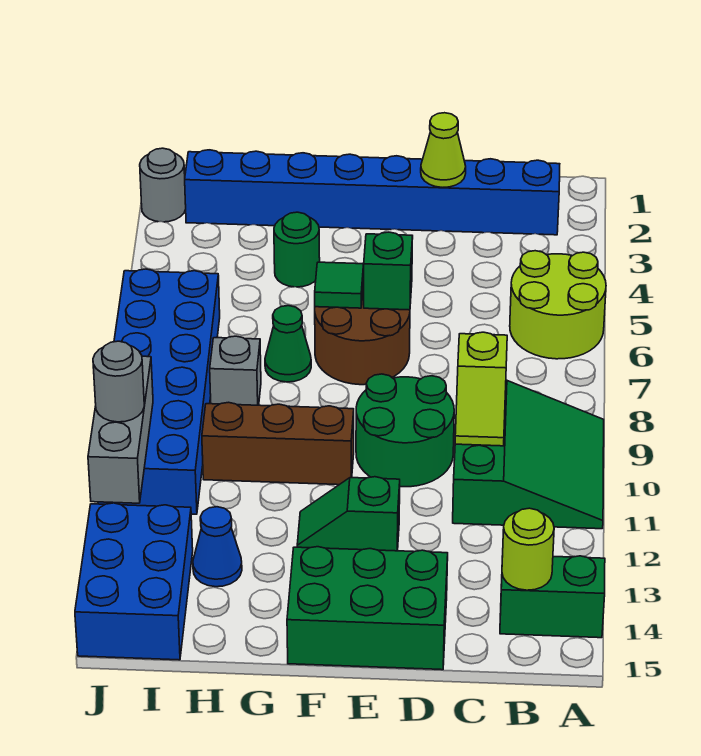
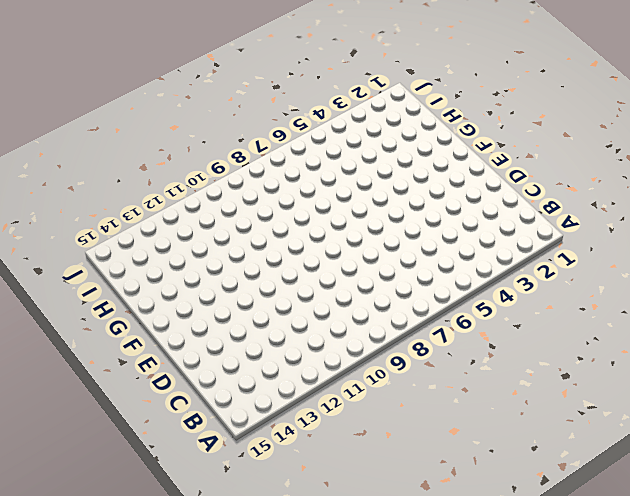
none -> lime round brick A5:B6 level 1
none -> green slope A9:C11 level 1 top C
none -> green brick A14:B14 level 1

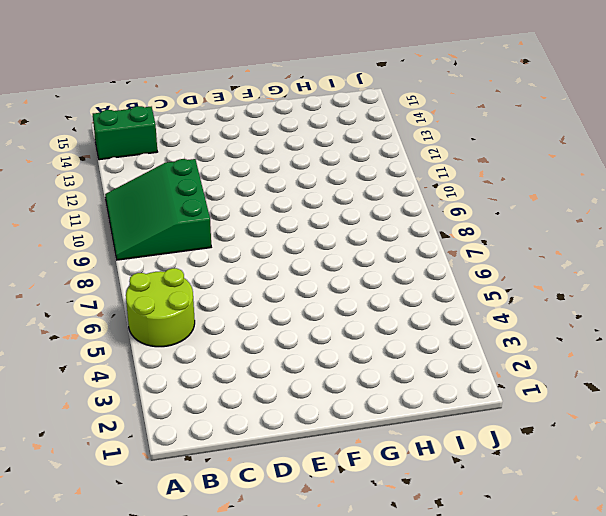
none -> blue brick B2:I2 level 1
none -> green round brick D9:E10 level 1
none -> green brick D14:F15 level 1

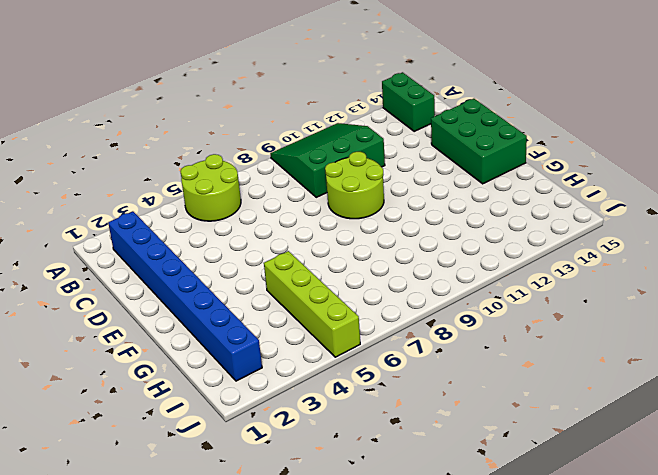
lime round brick D9:E10 level 1 -> green round brick D9:E10 level 1
lime brick G5:J5 level 1 -> none
none -> brown round brick E6:F7 level 1
none -> green slope E12:F12 level 1 top E
none -> brown brick F10:H10 level 1

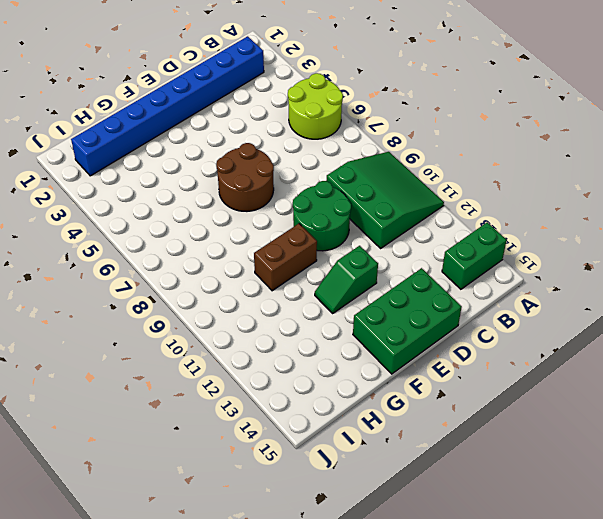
brown brick F10:G10 level 1 -> brown brick F10:H10 level 1
none -> green round brick G4 level 1
none -> green cone G7 level 1
none -> grey brick H8 level 1

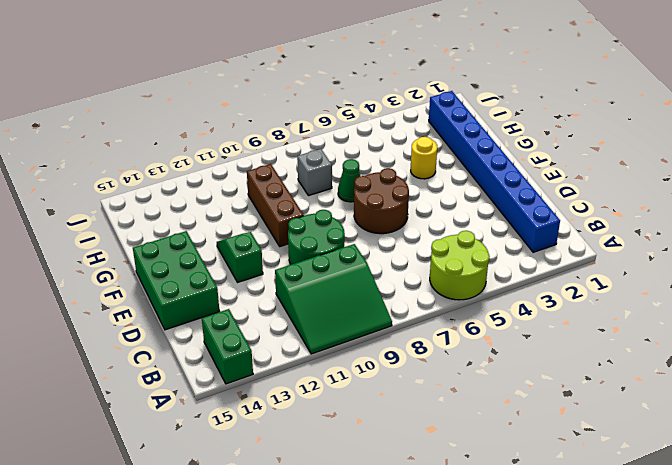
yellow round brick G4 level 1 -> green round brick G4 level 1
none -> blue cone H13 level 1
none -> blue brick I6:J11 level 1
none -> blue brick I13:J15 level 1

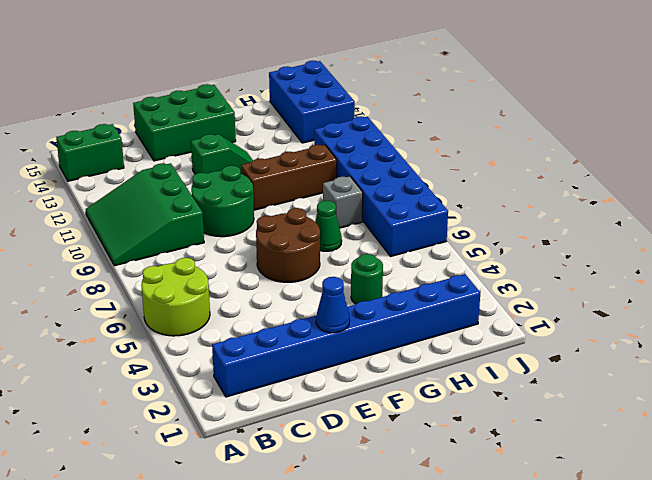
blue cone E2 level 2 -> blue cone H13 level 1
none -> grey round brick J2 level 1
none -> lime round brick B14 level 2
none -> lime slope C9:C10 level 2 top 9

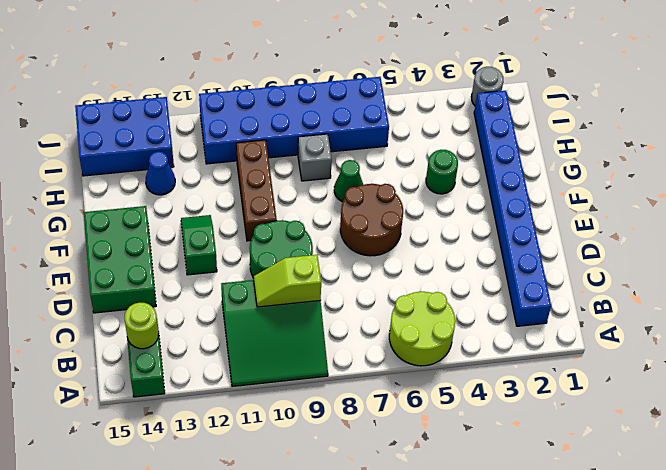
none -> lime cone D2 level 2
none -> green brick E6 level 2
none -> green tile F6 level 2

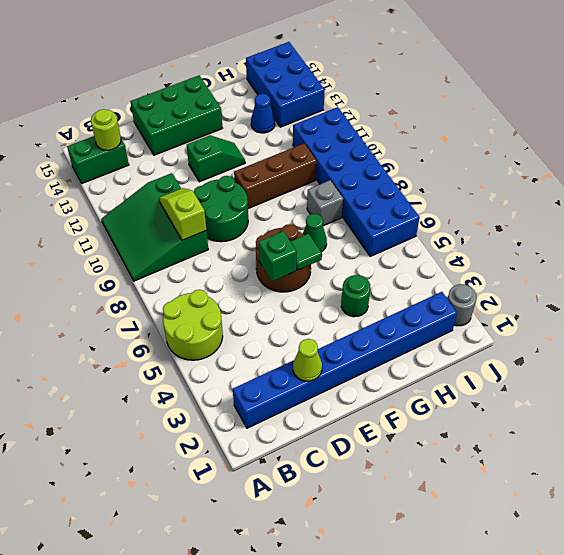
none -> grey brick J10:J12 level 2
none -> grey round brick J11 level 3

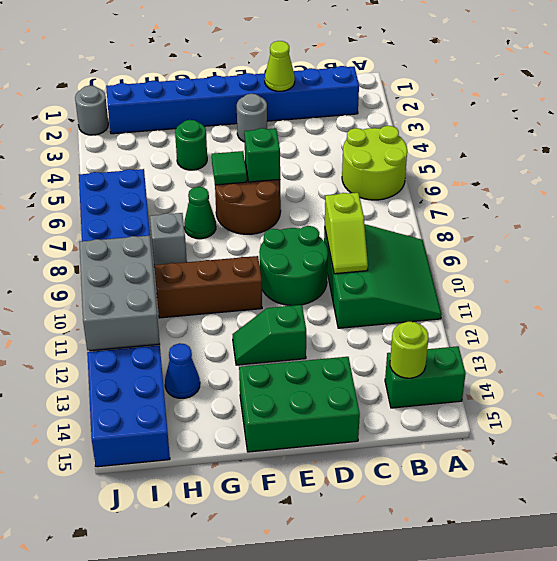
grey round brick E3 level 1 -> grey round brick J11 level 3
grey brick I10:J12 level 2 -> grey brick J10:J12 level 2

